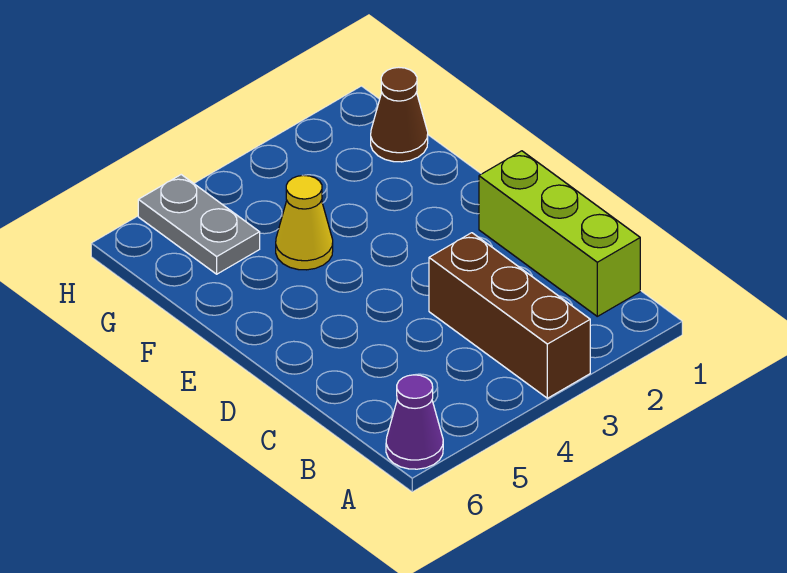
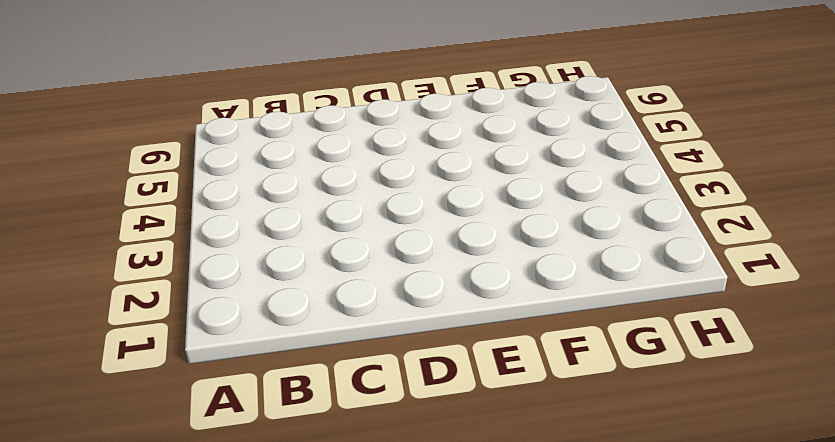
none -> brown brick A3:C3 level 1
none -> purple cone A6 level 1

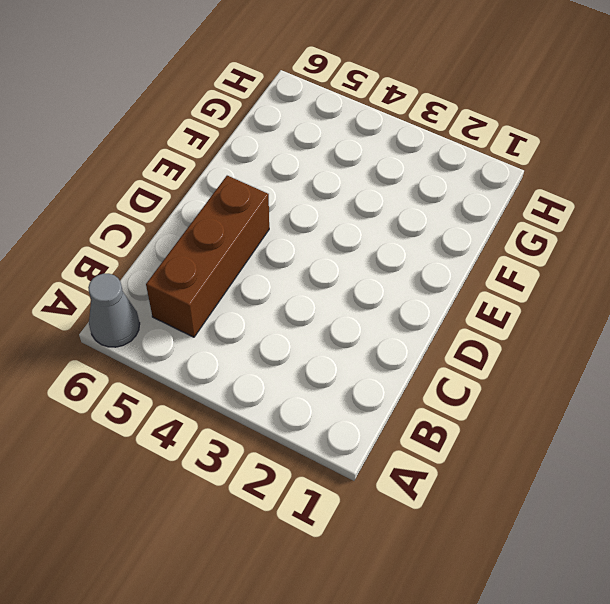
grey cone A6 level 1 -> purple cone A6 level 1
brown brick B5:D5 level 1 -> brown brick A3:C3 level 1
none -> lime brick B1:D1 level 1
none -> yellow cone F4 level 1

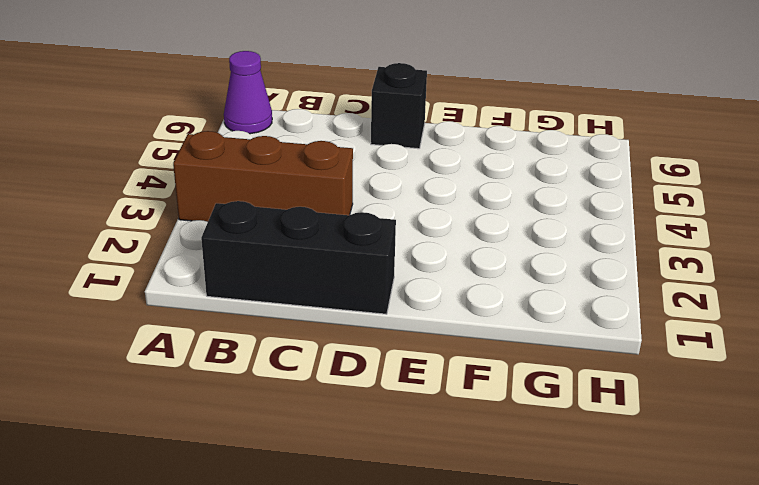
black brick B1:D1 level 1 -> lime brick B1:D1 level 1
black brick D6 level 1 -> none
none -> yellow cone F4 level 1
none -> brown cone G1 level 1

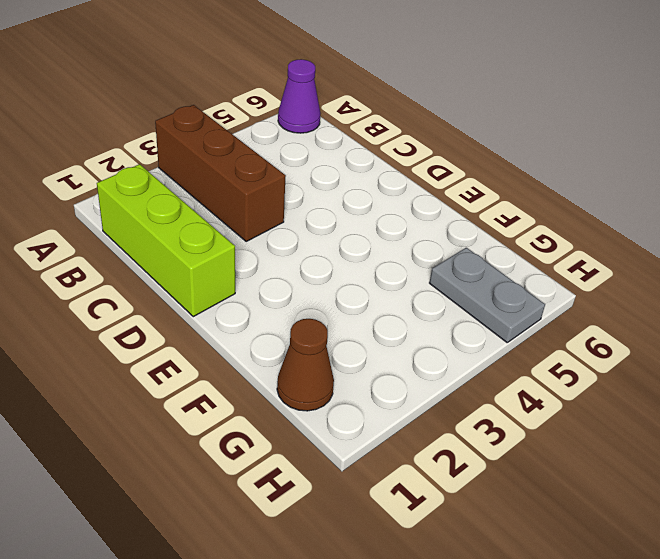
none -> yellow cone F4 level 1

